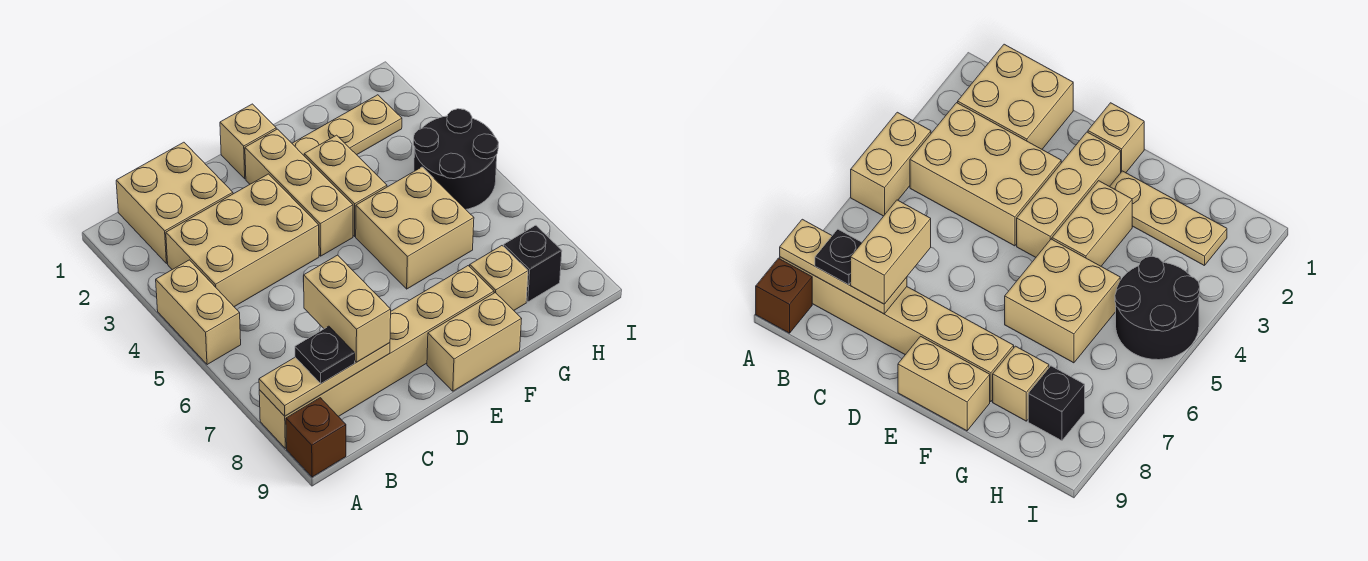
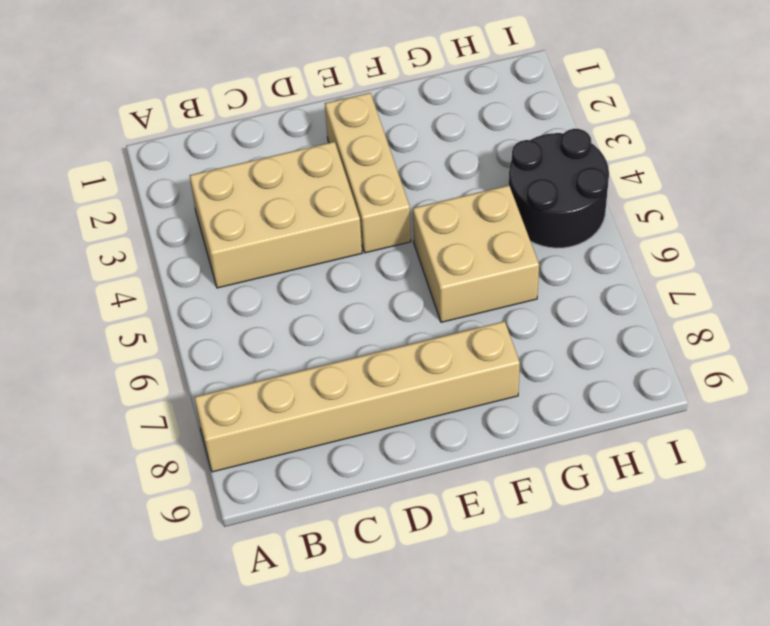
none -> tan brick A4:A5 level 1
none -> brown brick A9 level 1
none -> tan brick B1:C2 level 1

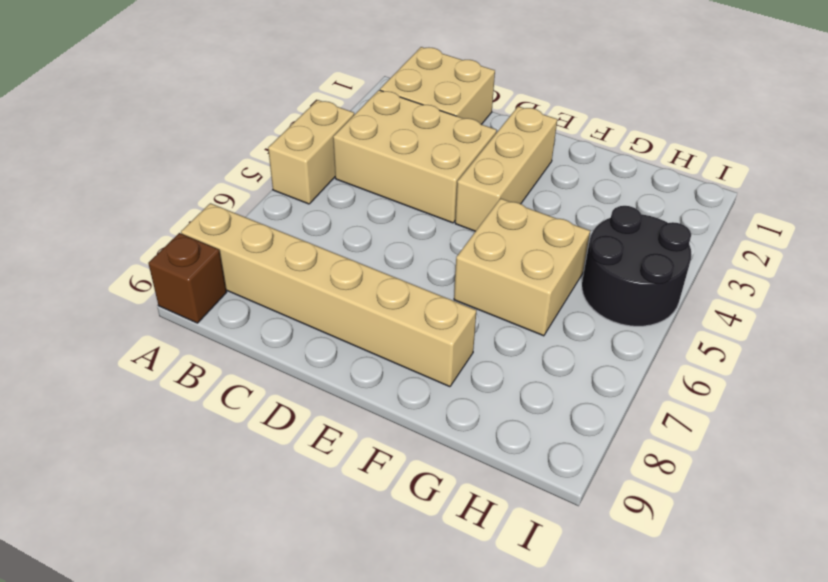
none -> tan brick E1 level 1
none -> tan brick E9:F9 level 1
none -> tan plate F2:H2 level 1

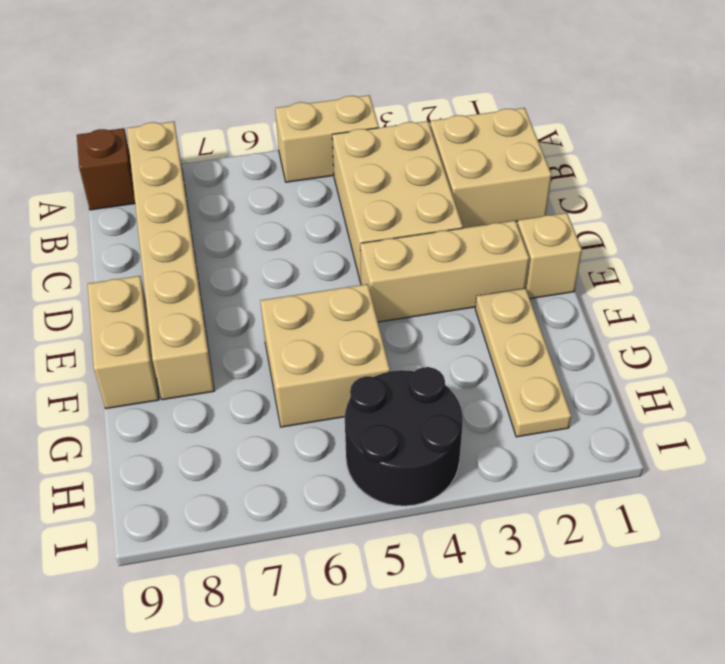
none -> tan brick F3:F4 level 1
none -> tan brick G8 level 1
none -> black brick H8 level 1

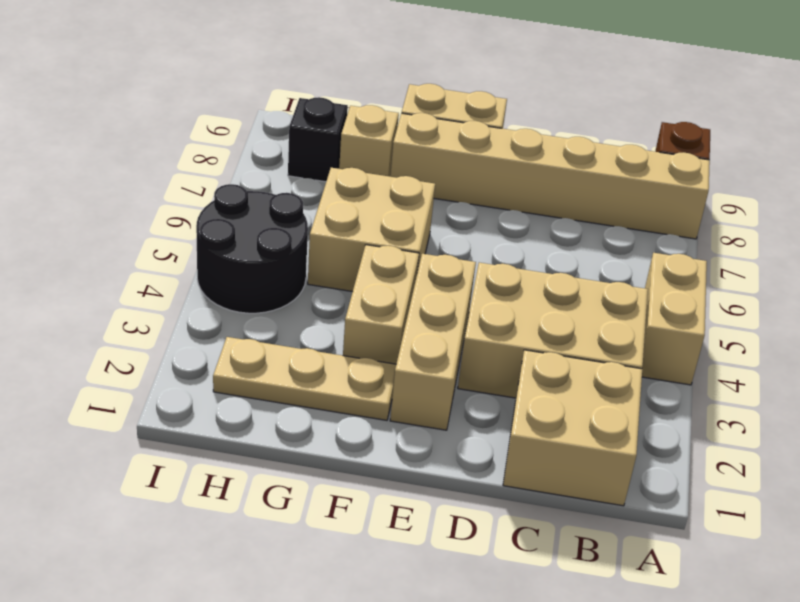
none -> tan brick E1 level 1
none -> tan plate A8:C8 level 2
none -> black plate B8 level 3

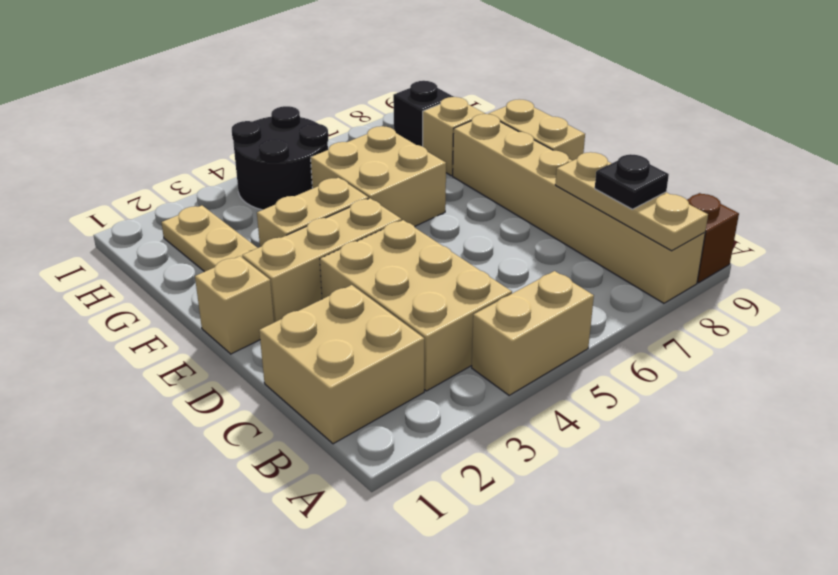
none -> tan brick C7:C8 level 3

